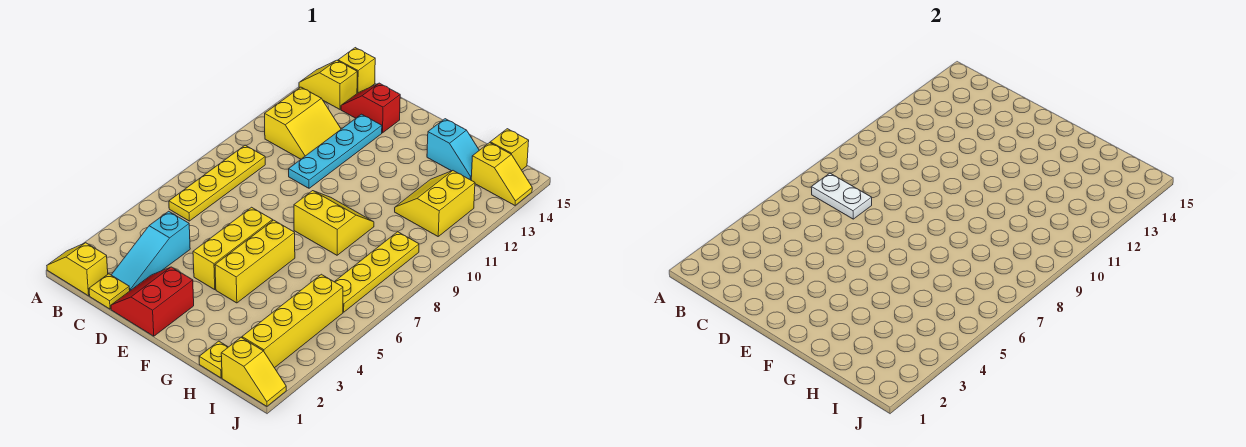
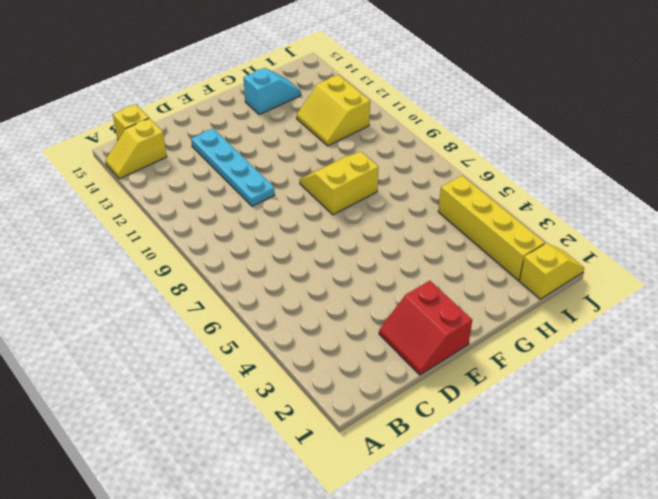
none -> yellow slope A1:B1 level 1 top B
none -> yellow plate B6:B9 level 1
none -> yellow slope B11:C12 level 1 top B

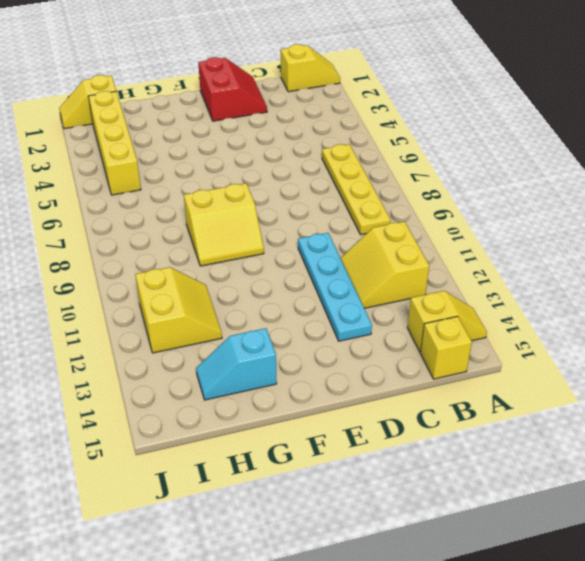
none -> yellow plate C1 level 1
none -> cyan slope C2:C4 level 1 top 4
none -> red slope C14:D14 level 1 top D

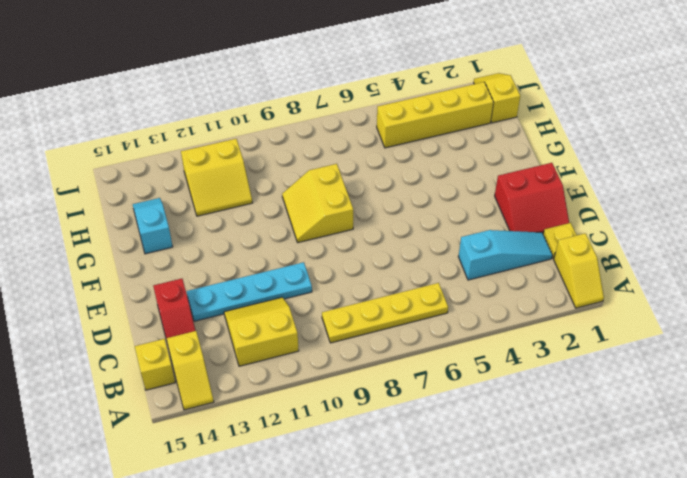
none -> yellow brick E4:E6 level 1
none -> yellow brick F4:F6 level 1
none -> yellow plate H1 level 1

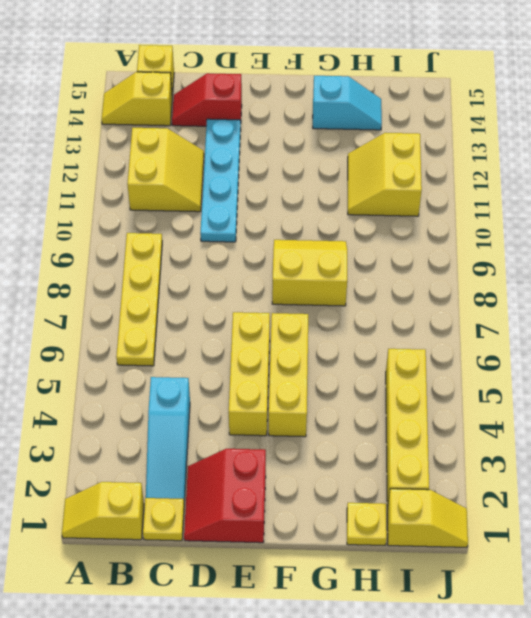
none -> yellow plate I6:I9 level 1
none -> yellow slope I14:J14 level 1 top I
none -> yellow brick I15 level 1

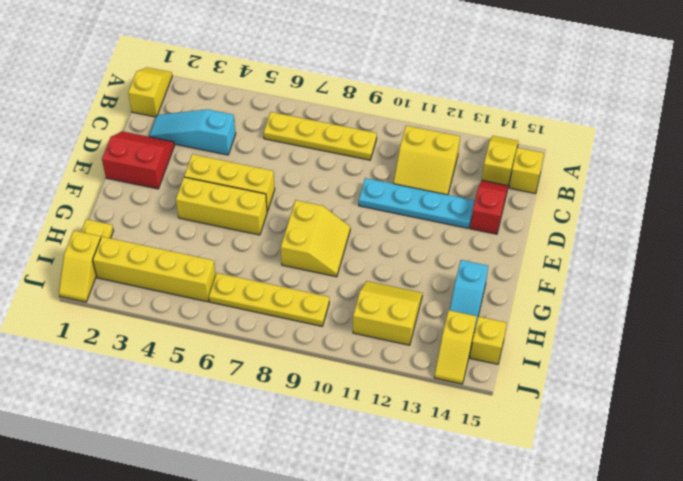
none -> yellow plate C1 level 1
none -> white plate B7:C7 level 2

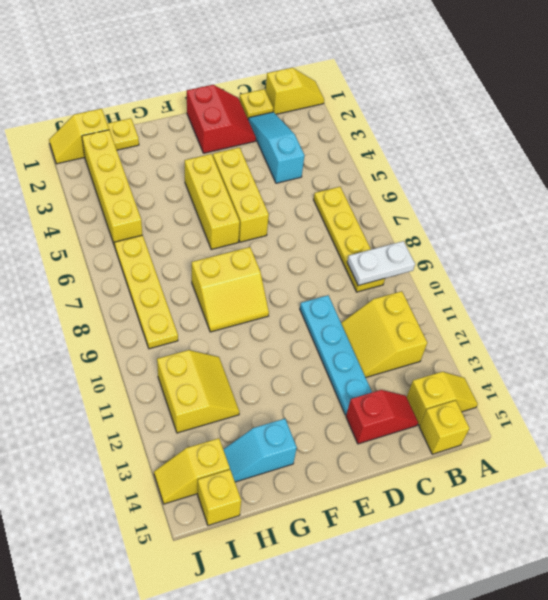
white plate A9:B9 level 2 -> white plate B7:C7 level 2

